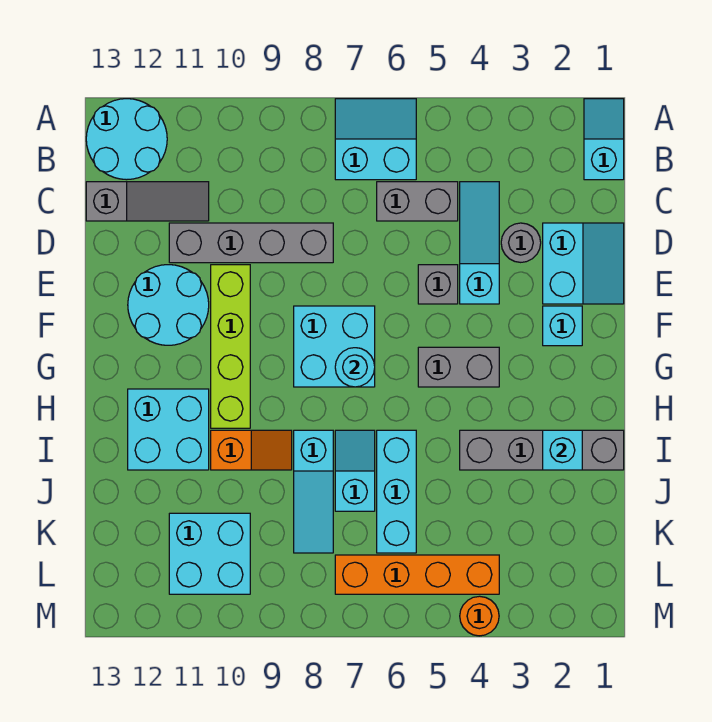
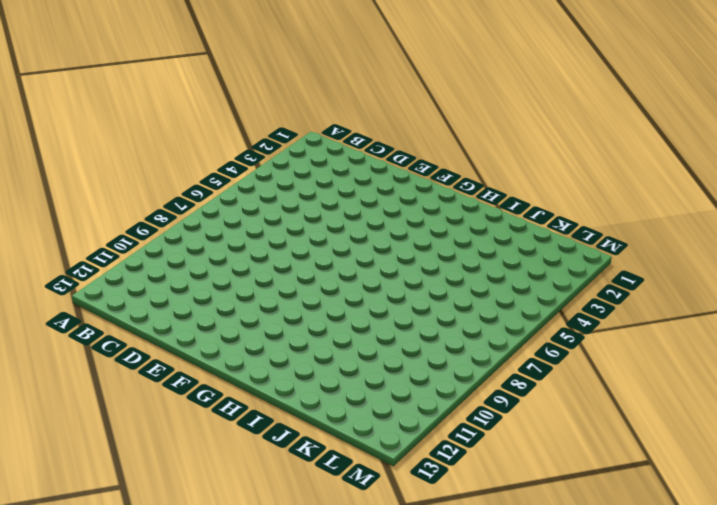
none -> cyan slope A1:B1 level 1 top B
none -> cyan slope A6:B7 level 1 top B
none -> cyan round brick A12:B13 level 1

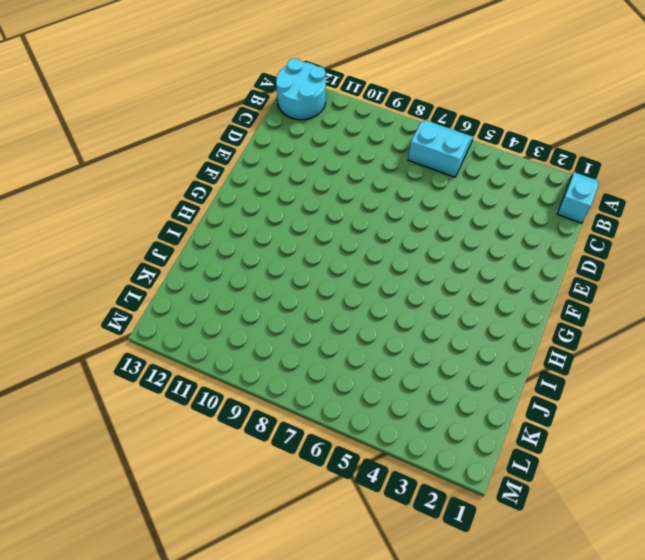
none -> cyan slope C4:E4 level 1 top E
none -> grey brick C5:C6 level 1
none -> grey slope C11:C13 level 1 top 13

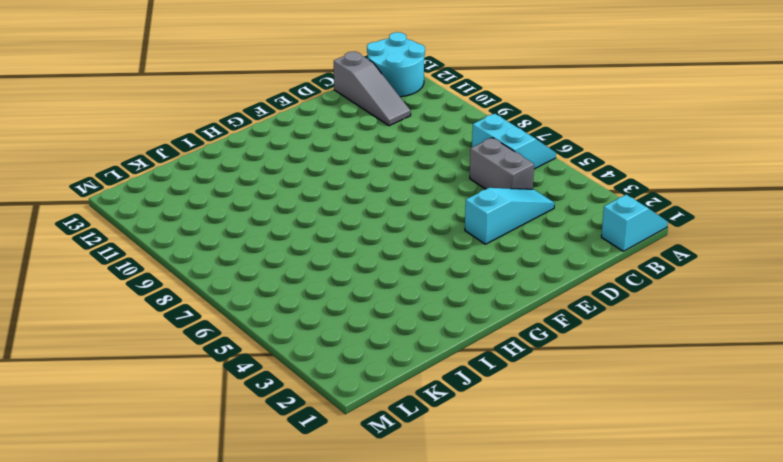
none -> cyan slope D1:E2 level 1 top 2
none -> grey round brick D3 level 1
none -> grey brick D8:D11 level 1

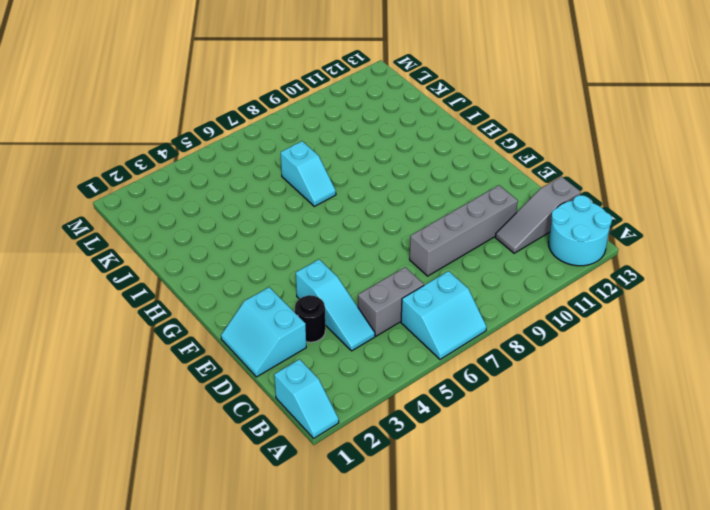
black round brick D3 level 1 -> grey round brick D3 level 1
none -> grey brick E5 level 1
none -> lime brick E10:H10 level 1
none -> cyan round brick E11:F12 level 1

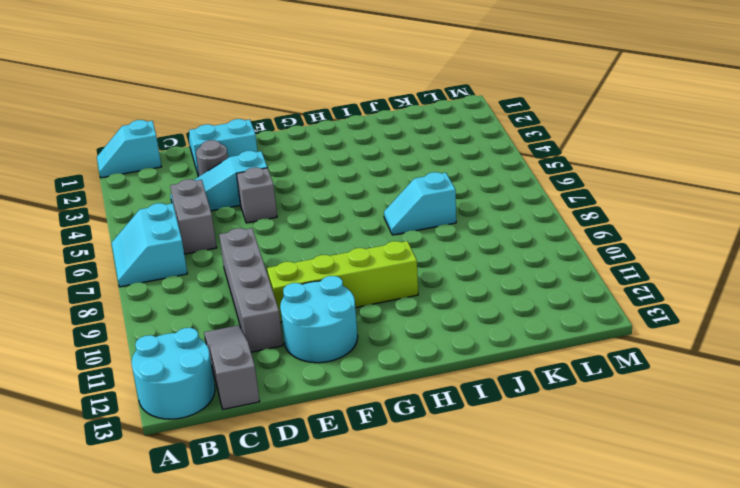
none -> cyan brick F2 level 1
none -> cyan brick F7:G8 level 1
none -> grey brick G4:G5 level 1

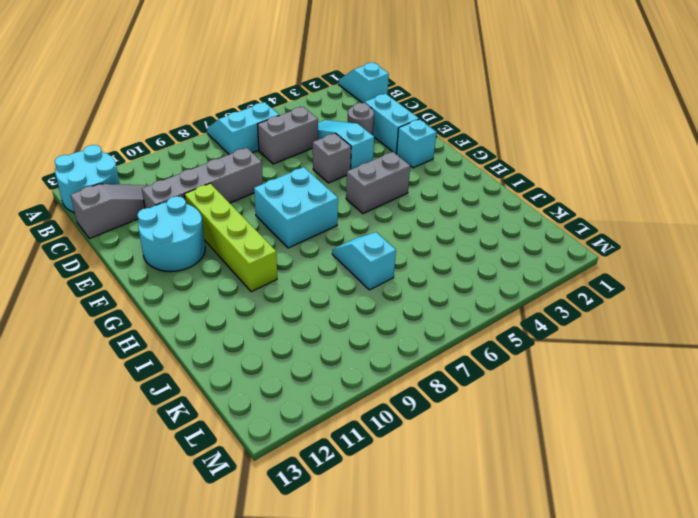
none -> cyan brick H11:I12 level 1
none -> grey brick I1:I4 level 1
none -> cyan brick I6:K6 level 1

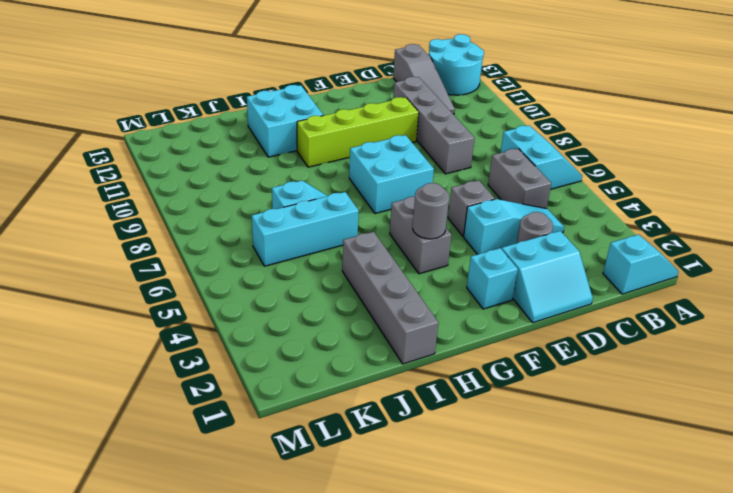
grey round brick G4 level 2 -> none
none -> cyan round brick E11:F12 level 1
none -> cyan slope I8:K8 level 1 top I
none -> orange slope I9:I10 level 1 top 10

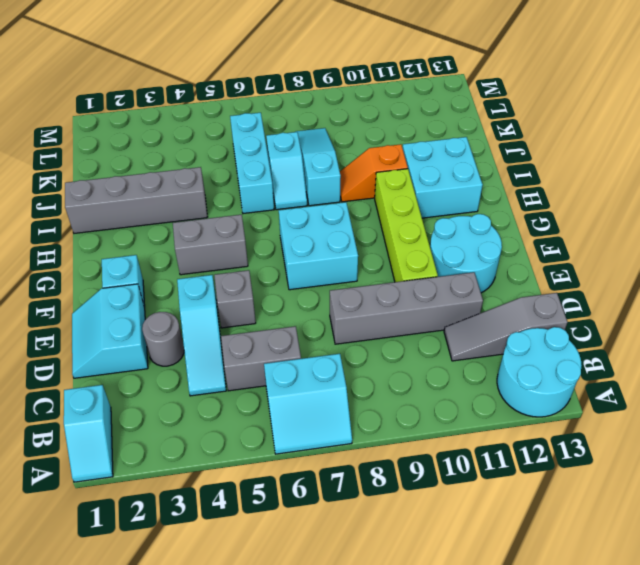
none -> cyan brick K10:L11 level 1
none -> orange brick L4:L7 level 1
none -> orange round brick M4 level 1

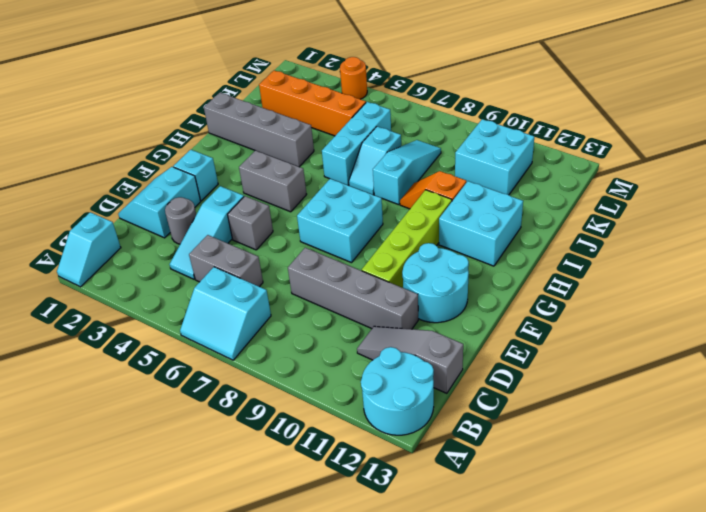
orange brick K2:K5 level 1 -> orange brick L4:L7 level 1
none -> cyan round brick G7 level 2
none -> cyan brick I2 level 2

